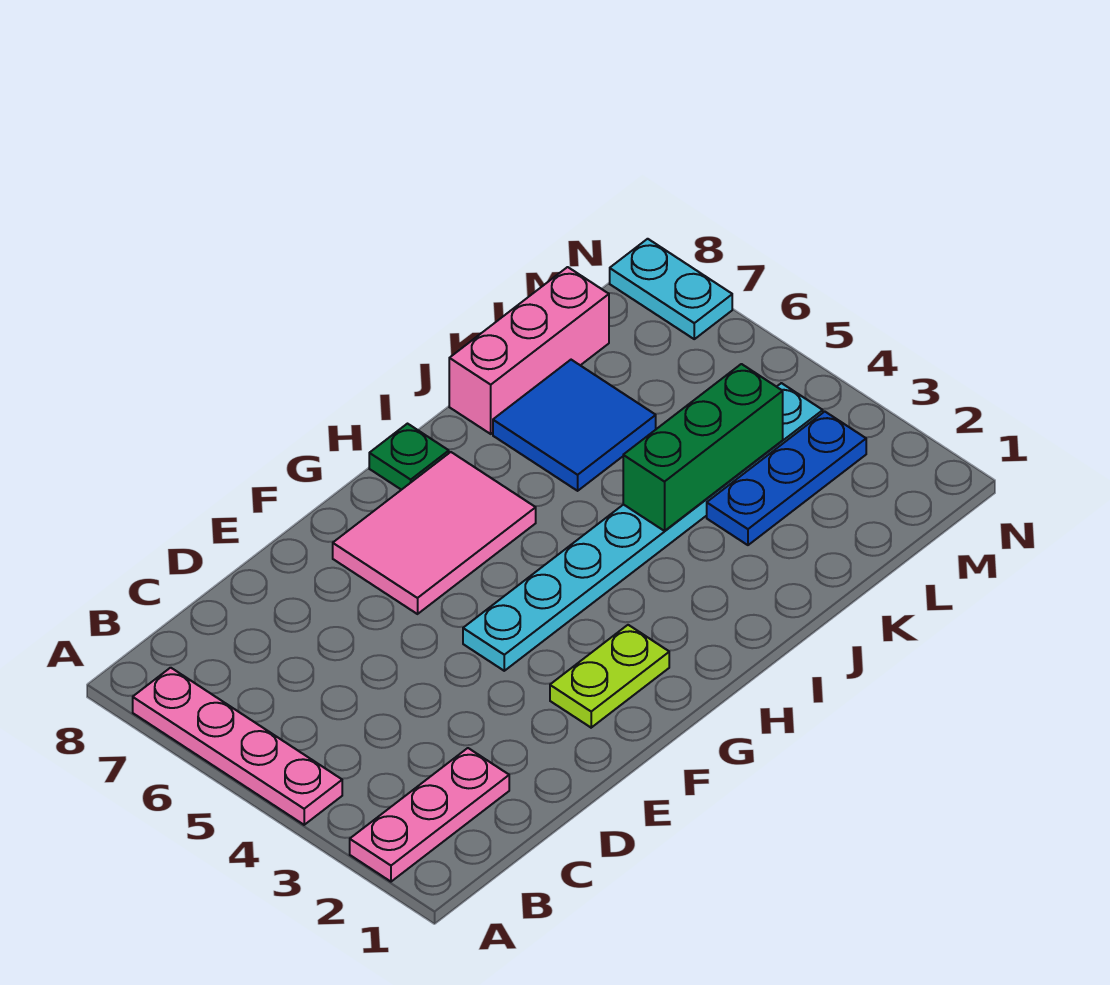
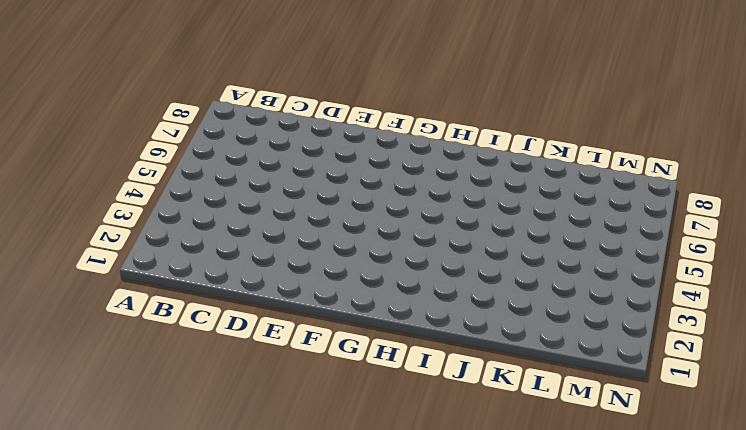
none -> pink plate A2:C2 level 1
none -> pink plate A4:A7 level 1

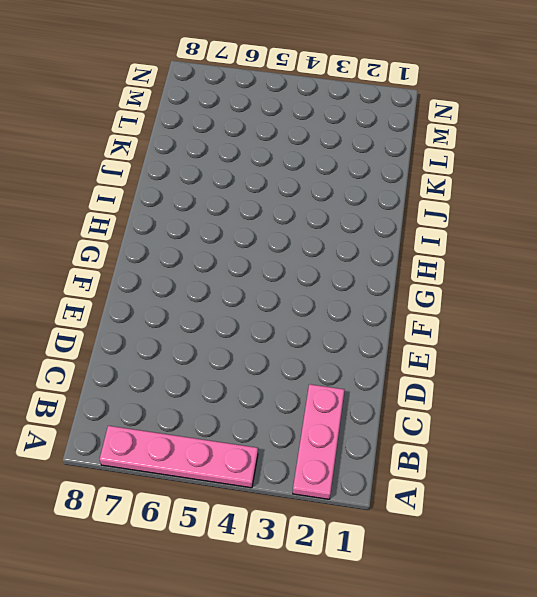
none -> lime plate F2:G2 level 1
none -> cyan plate F4:M4 level 1

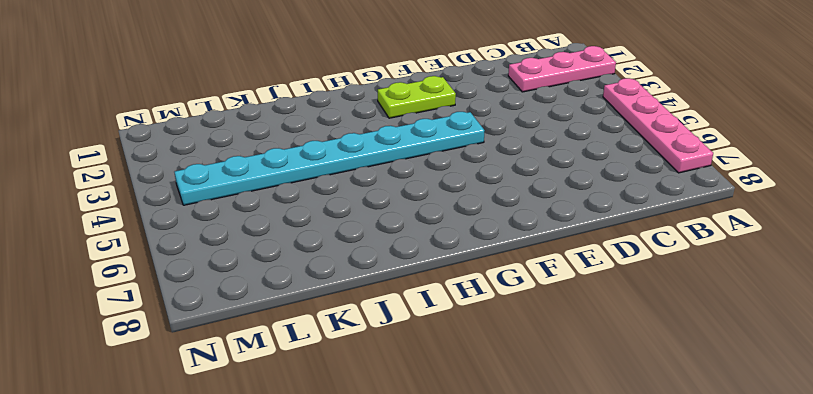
none -> pink tile F6:H7 level 1
none -> green plate H8 level 1

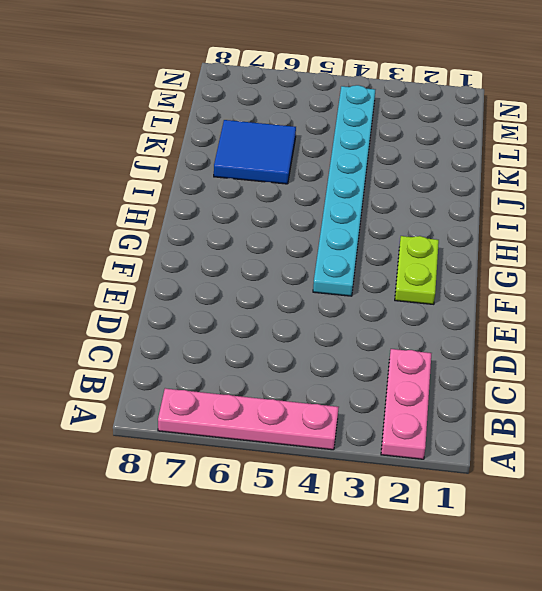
none -> pink tile F6:H7 level 1
none -> green plate H8 level 1

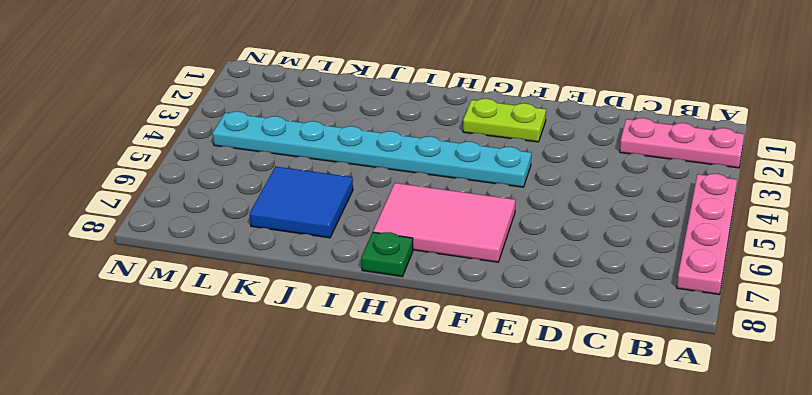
none -> pink brick J8:L8 level 1
none -> blue plate K3:M3 level 1

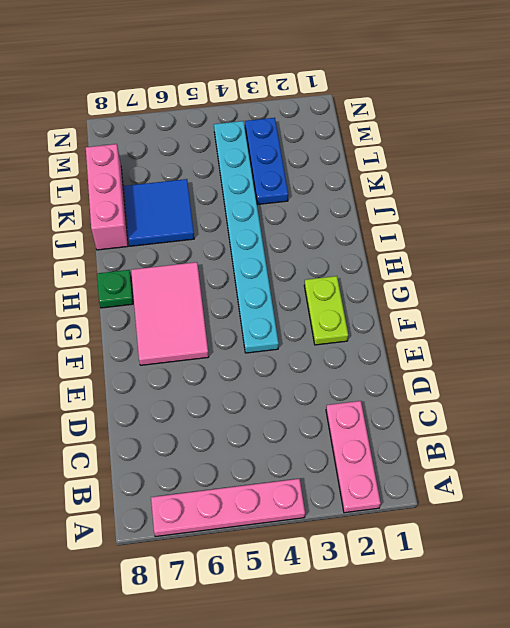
none -> cyan plate N7:N8 level 1
none -> green brick J4:L4 level 2

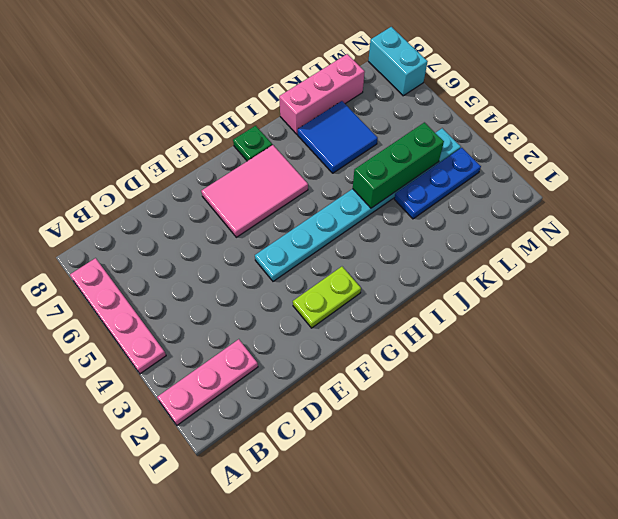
cyan brick N7:N8 level 1 -> cyan plate N7:N8 level 1

